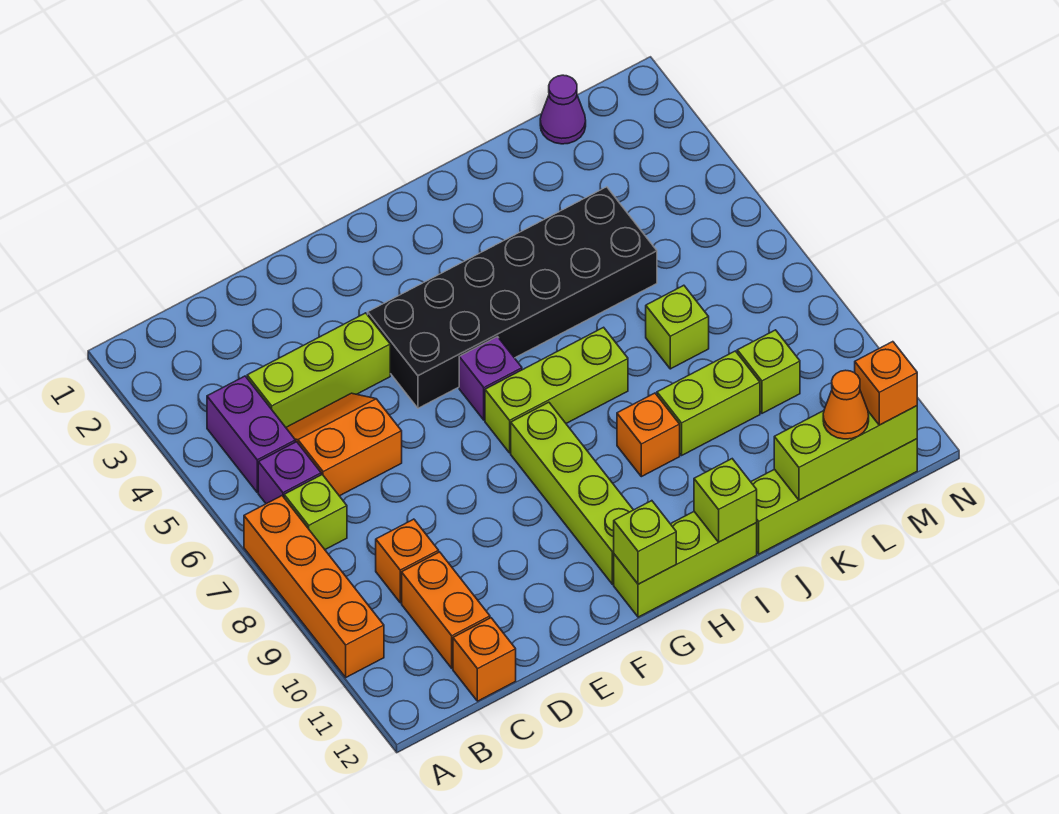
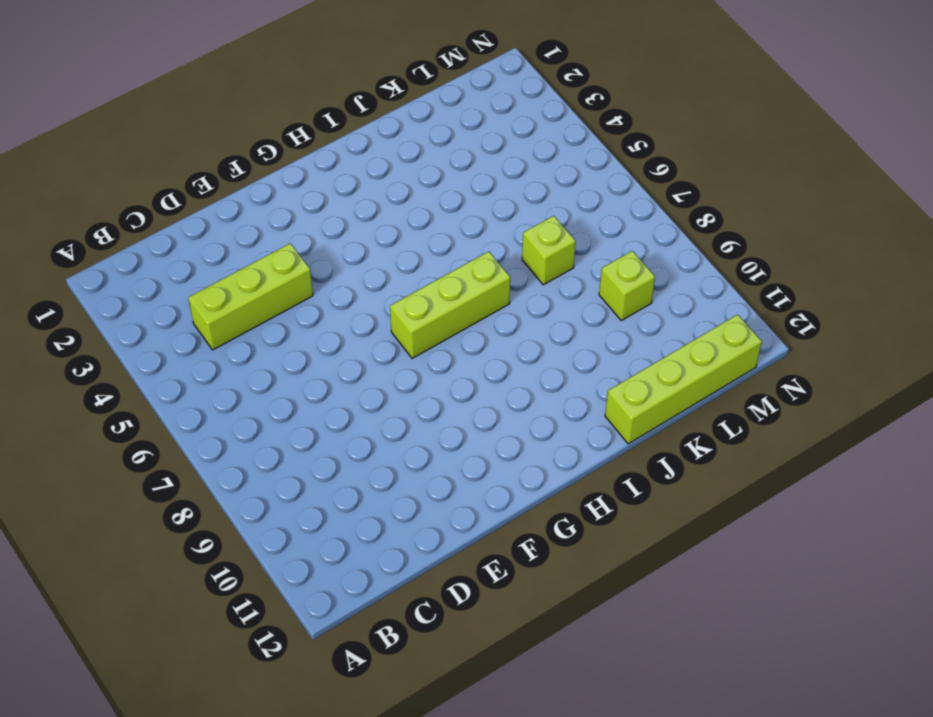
none -> orange brick A7:A10 level 1
none -> purple brick B4:B5 level 1
none -> purple brick B6 level 1

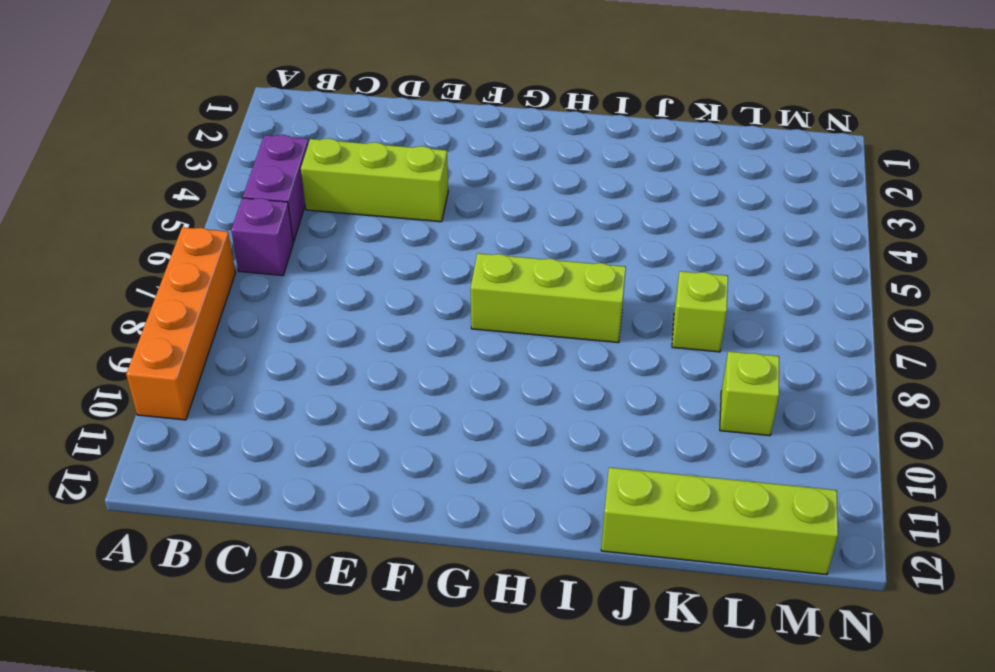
none -> lime brick B7 level 1
none -> orange slope C5:D6 level 1 top 6
none -> orange brick C9 level 1

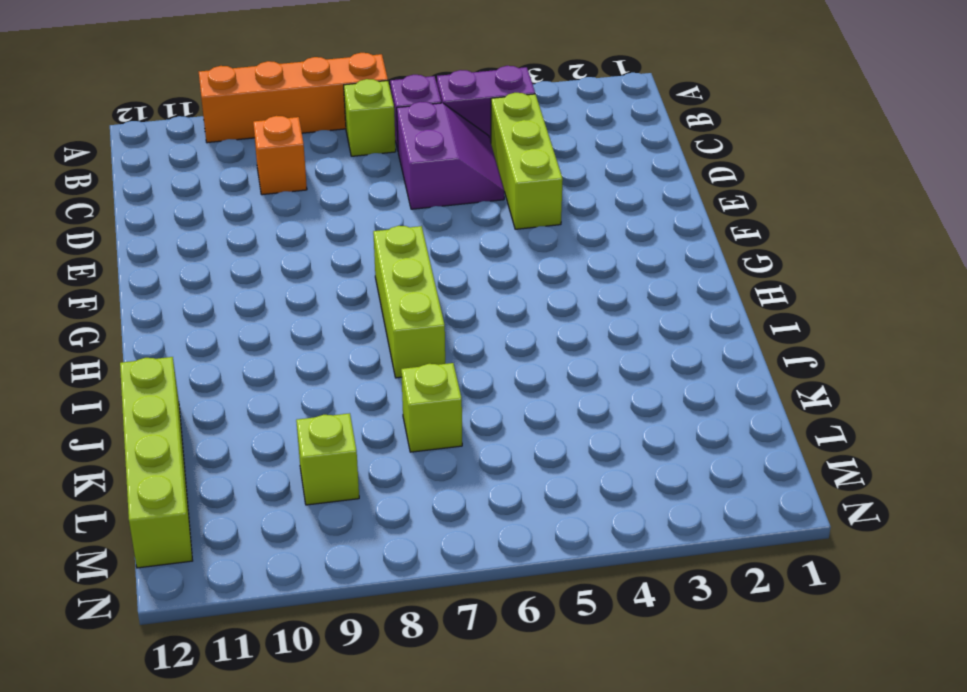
purple slope C5:D6 level 1 top 6 -> orange slope C5:D6 level 1 top 6
none -> orange brick C10:C11 level 1
none -> orange brick C12 level 1
none -> black brick F4:K5 level 1

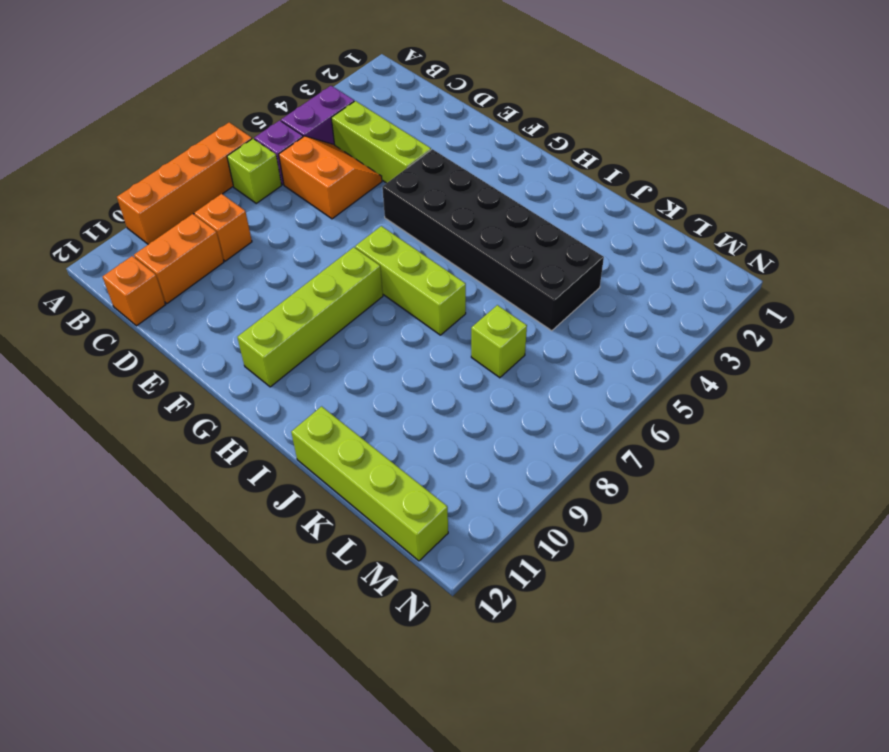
none -> purple brick G6 level 1
none -> lime brick G12:I12 level 1
none -> orange brick I9 level 1

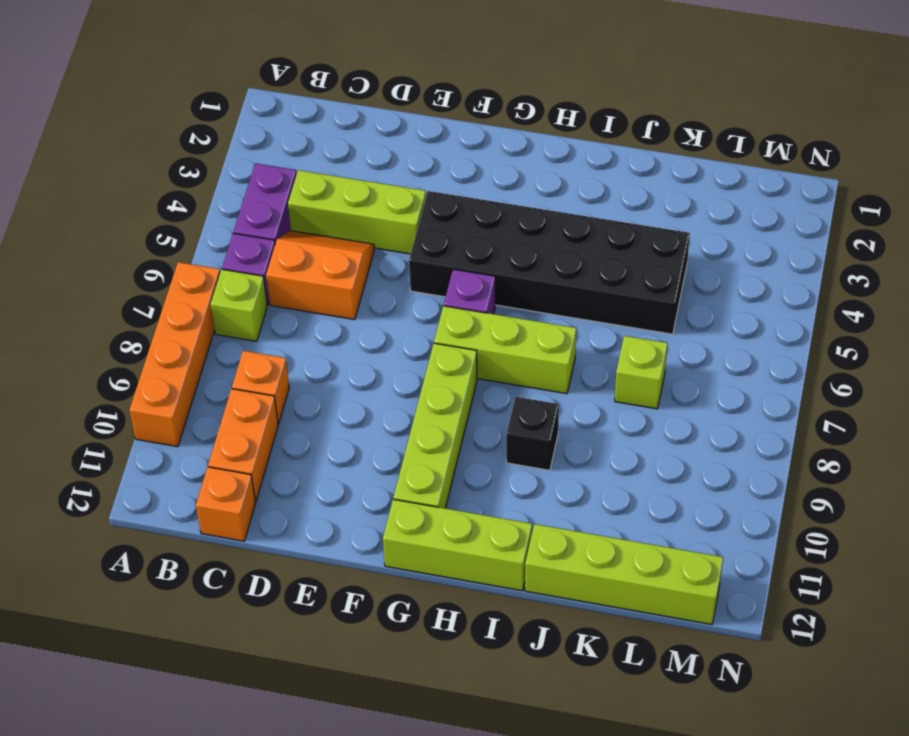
black brick I9 level 1 -> orange brick I9 level 1
none -> lime brick J9:K9 level 1
none -> purple cone L1 level 1
none -> lime brick L9 level 1

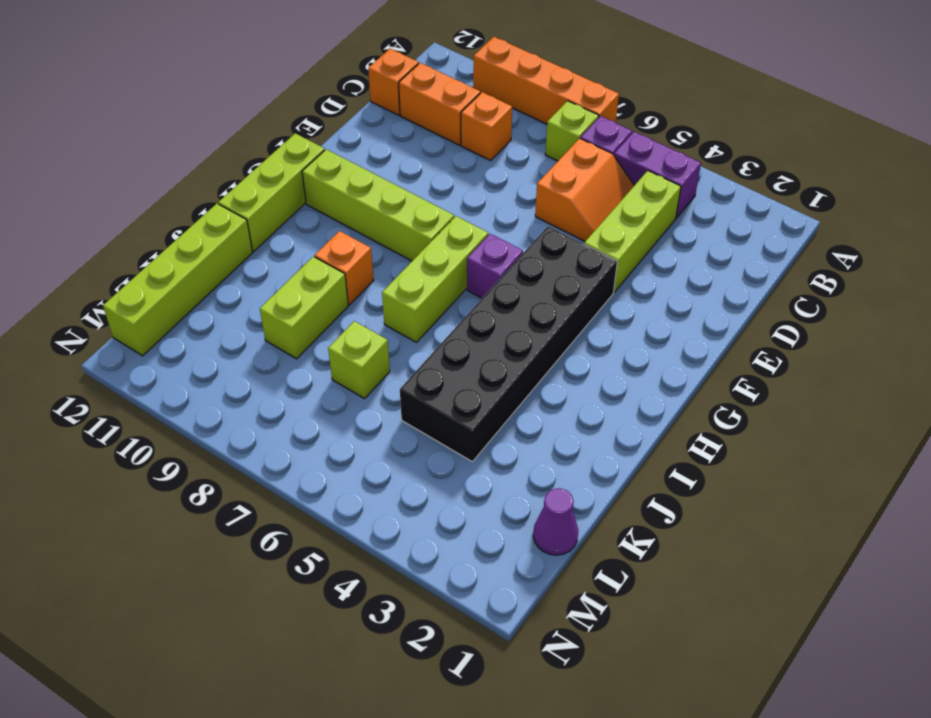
none -> lime brick L9 level 1
none -> lime brick G12 level 2
none -> lime brick I12 level 2

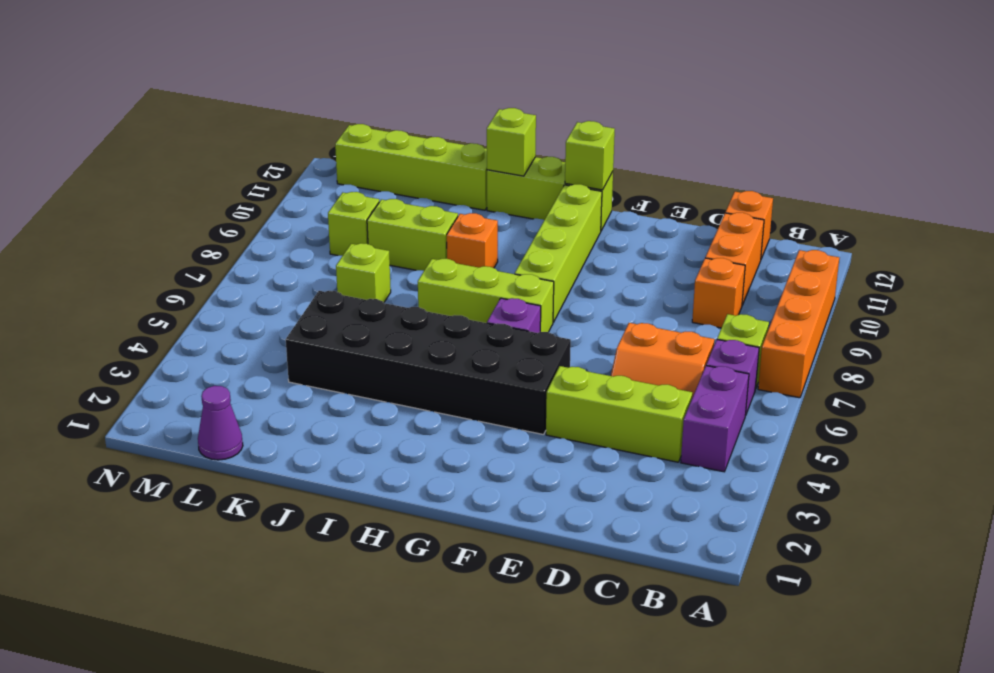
none -> lime brick K12:M12 level 2
none -> orange cone L12 level 3
none -> orange brick M12 level 3

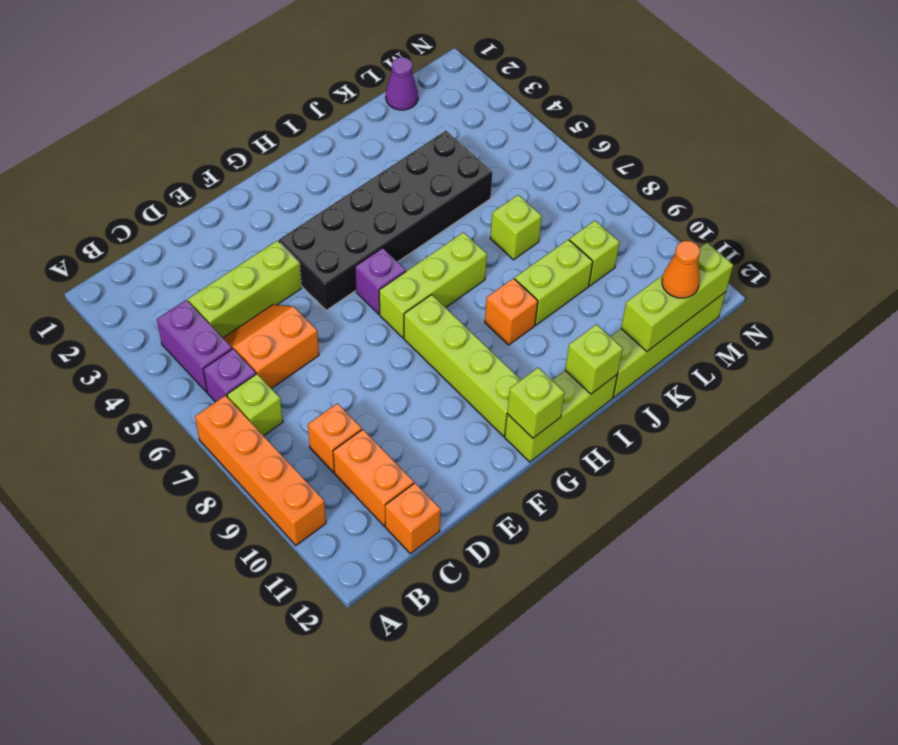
none -> orange brick M12 level 3

